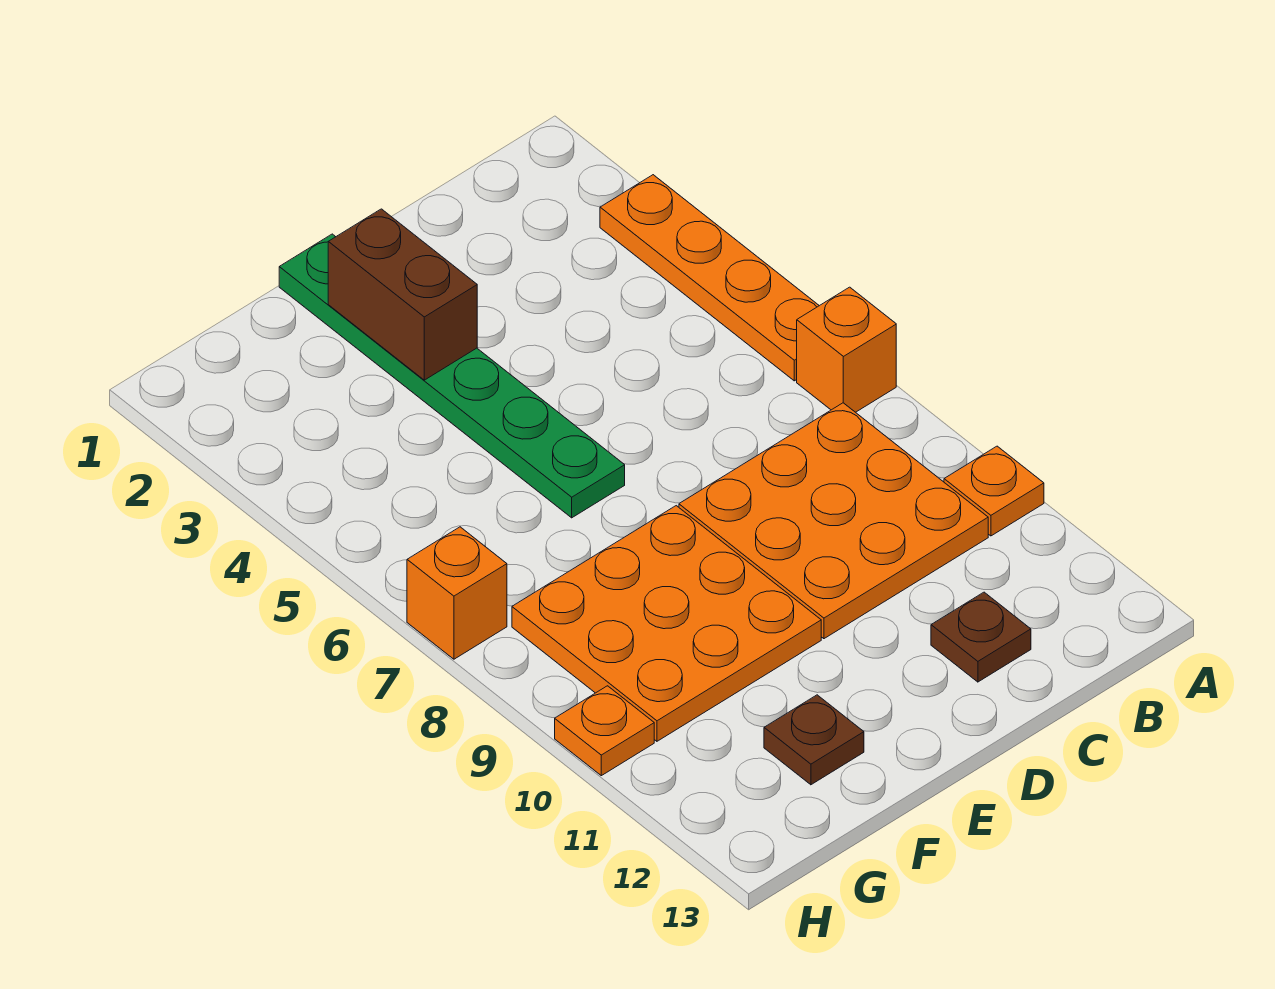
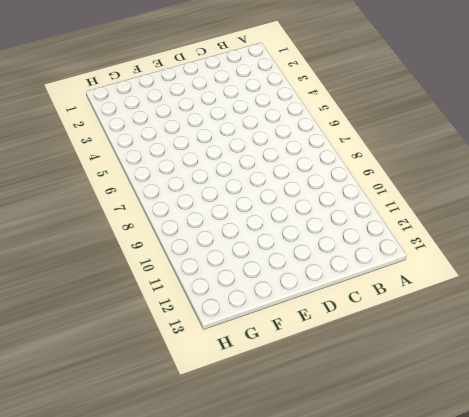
none -> orange plate A3:A6 level 1
none -> orange brick A7 level 1

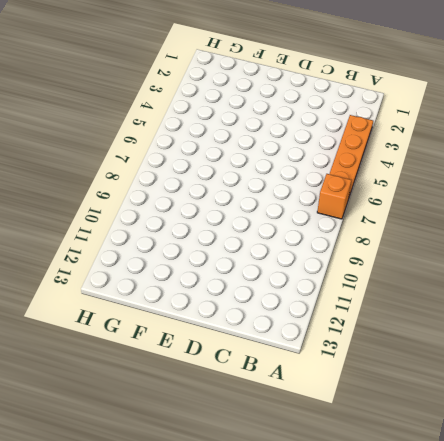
none -> orange plate A10 level 1
none -> orange plate B8:D10 level 1

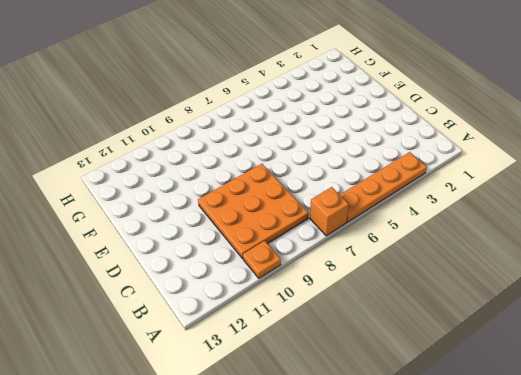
none -> brown plate C12 level 1
none -> green plate E1:E6 level 1

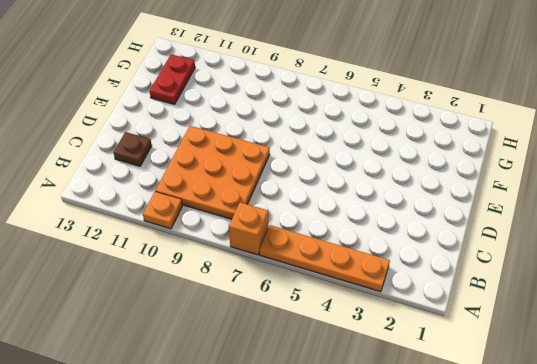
red plate F12:G12 level 1 -> brown plate F12 level 1
none -> green plate E1:E6 level 1
none -> orange plate E8:G10 level 1

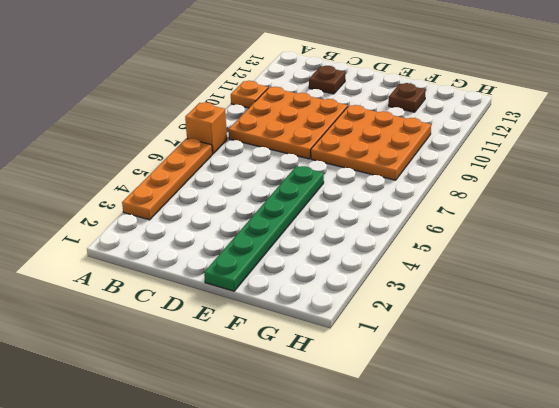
none -> orange brick H7 level 1
none -> orange plate H10 level 1

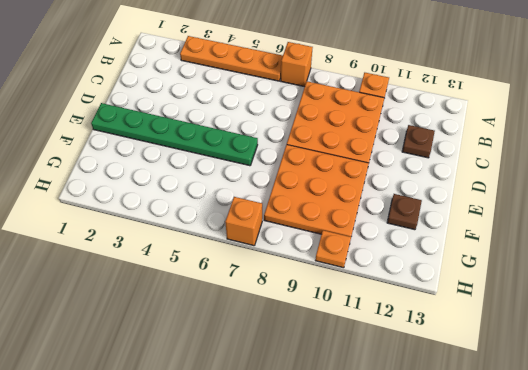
none -> brown brick E2:E3 level 2

